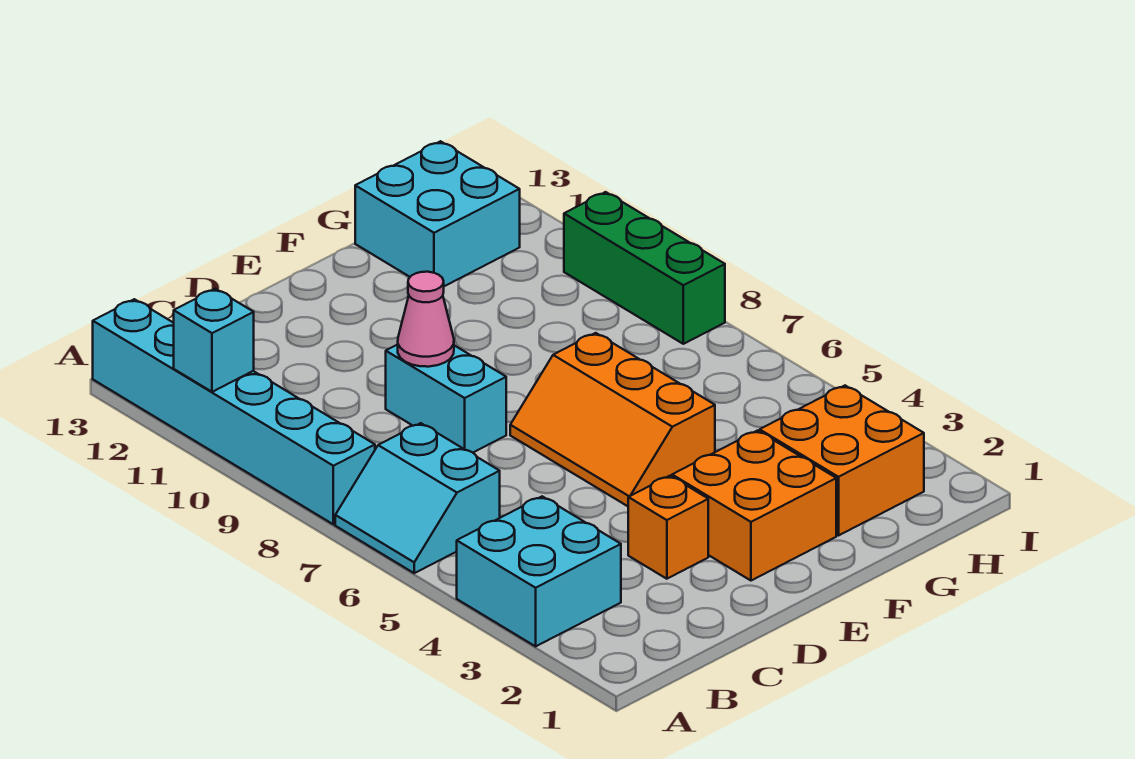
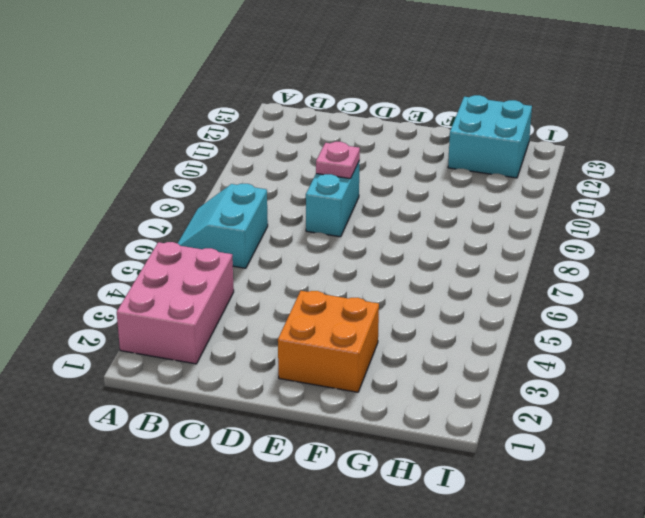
pink brick A2:B4 level 1 -> cyan brick A3:B4 level 1
pink plate D9 level 2 -> pink cone D9 level 2
none -> cyan brick A8:A13 level 1
none -> orange brick D3 level 1
none -> orange slope E5:F7 level 1 top F

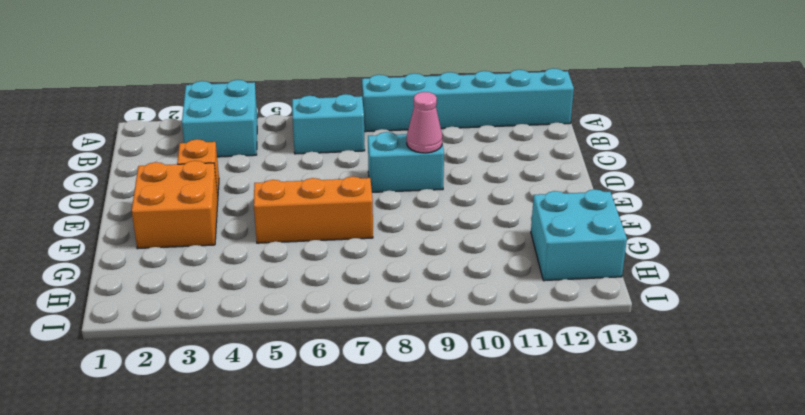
none -> orange brick G2:H3 level 1
none -> green brick I8:I10 level 1
none -> cyan brick A11 level 2

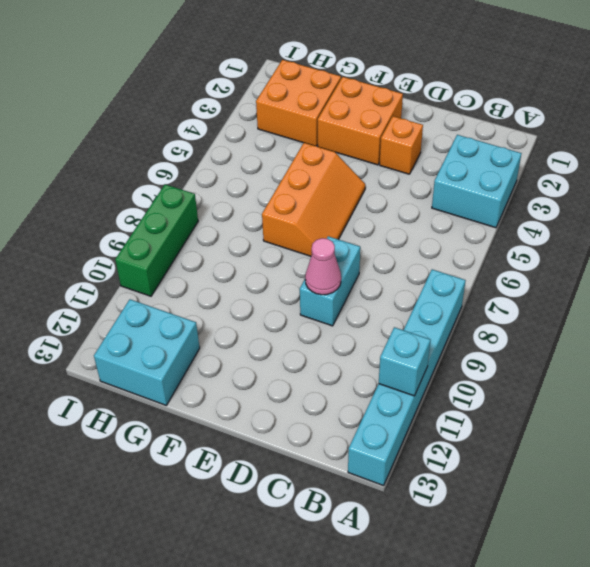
none -> cyan slope A6:B7 level 1 top B

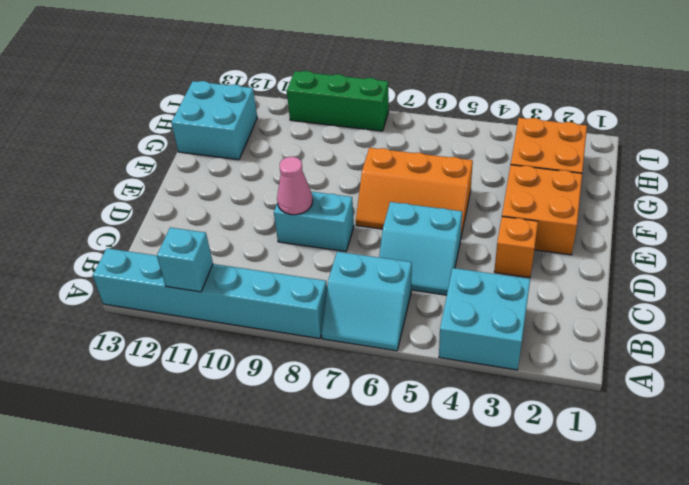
cyan slope C5:D6 level 1 top D -> none

